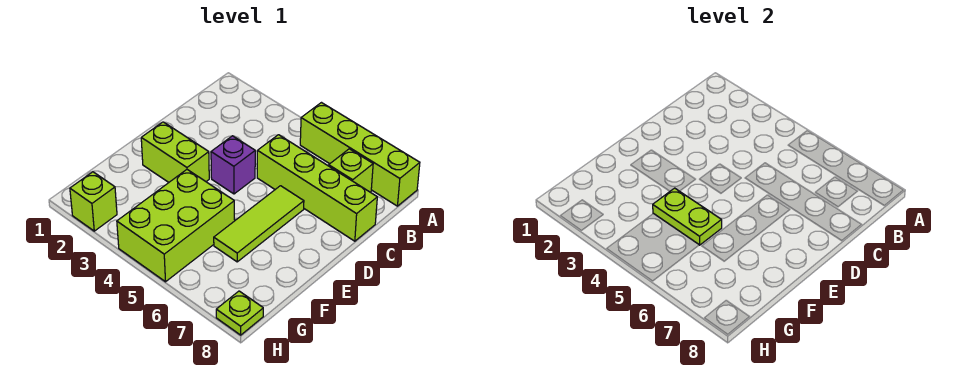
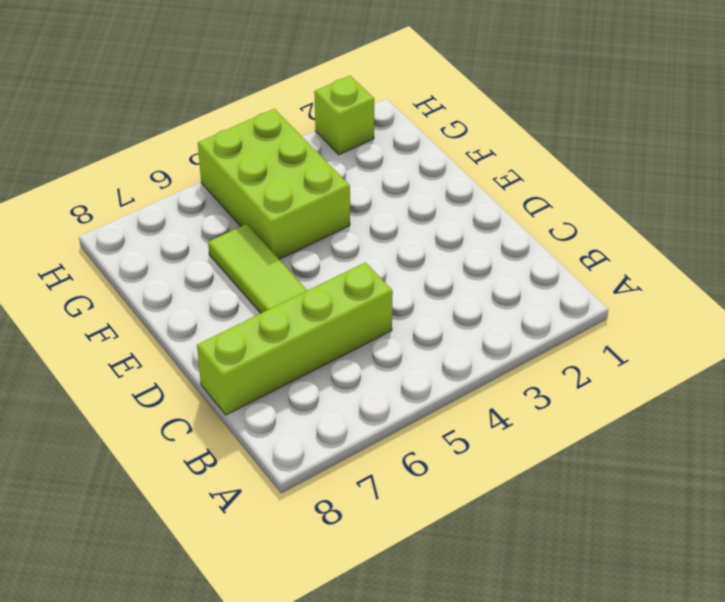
none -> lime brick A5:A8 level 1
none -> lime brick B7 level 1

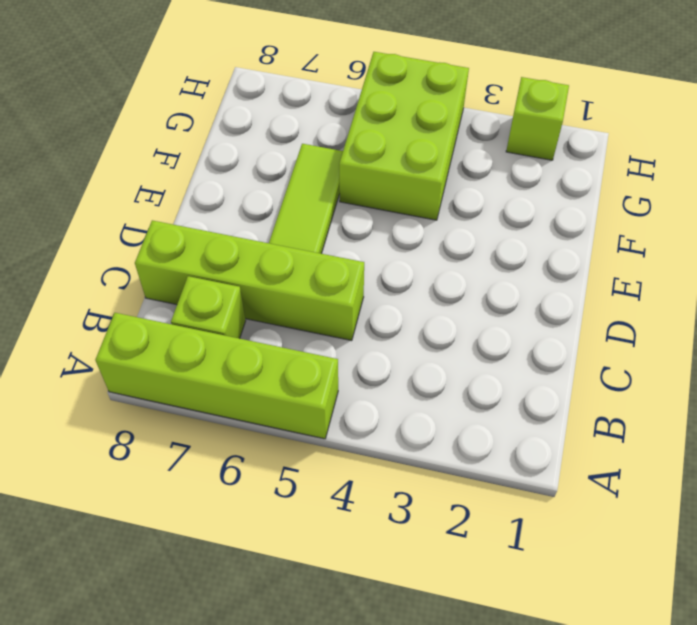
none -> purple brick D4 level 1
none -> lime brick E2:E3 level 1

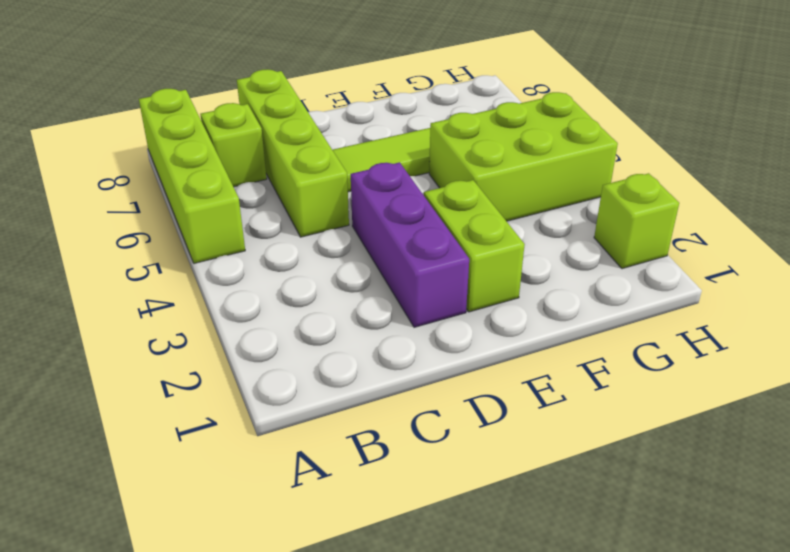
purple brick D2:D4 level 1 -> purple brick D4 level 1
none -> lime plate H8 level 1
none -> lime plate F4:F5 level 2

